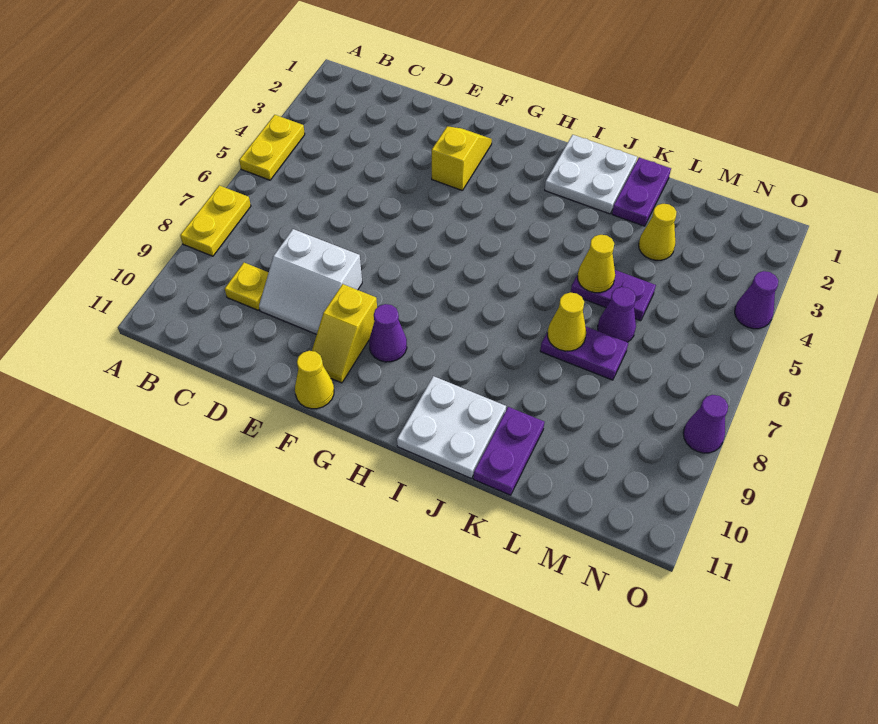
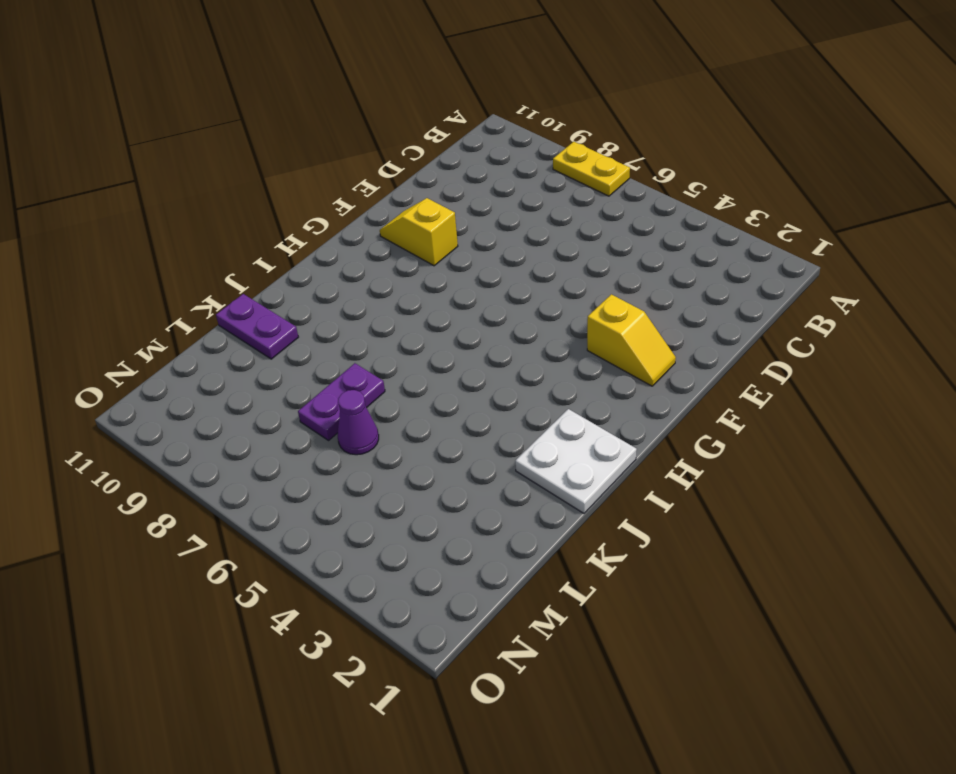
none -> yellow plate A4:A5 level 1
none -> yellow plate C9 level 1
none -> white slope D8:E9 level 1 top 8

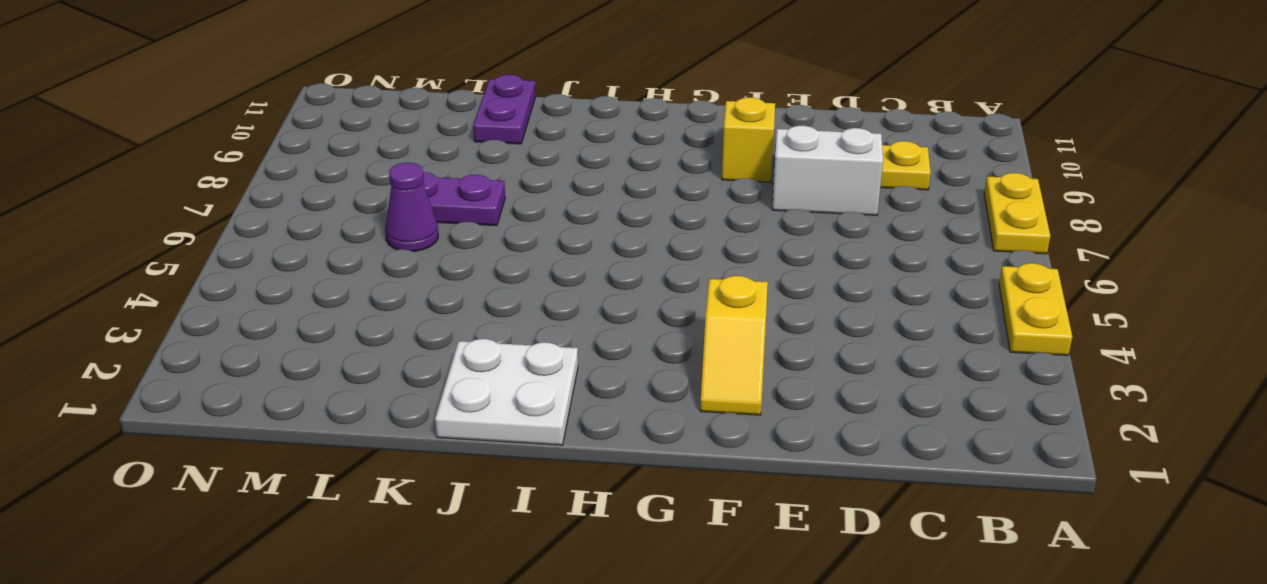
none -> yellow cone F11 level 1
none -> purple cone G9 level 1
none -> white plate I10:J11 level 1

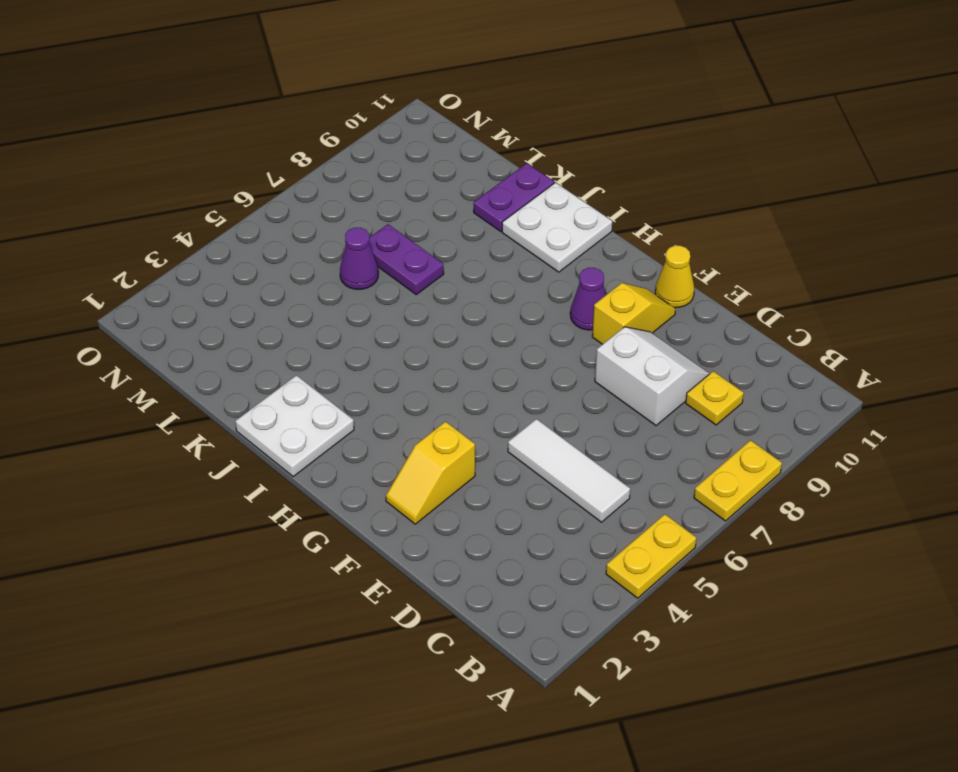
white tile C5:E5 level 1 -> none
none -> purple plate K1:K2 level 1
none -> purple plate K5:L5 level 1
none -> yellow cone L3 level 1

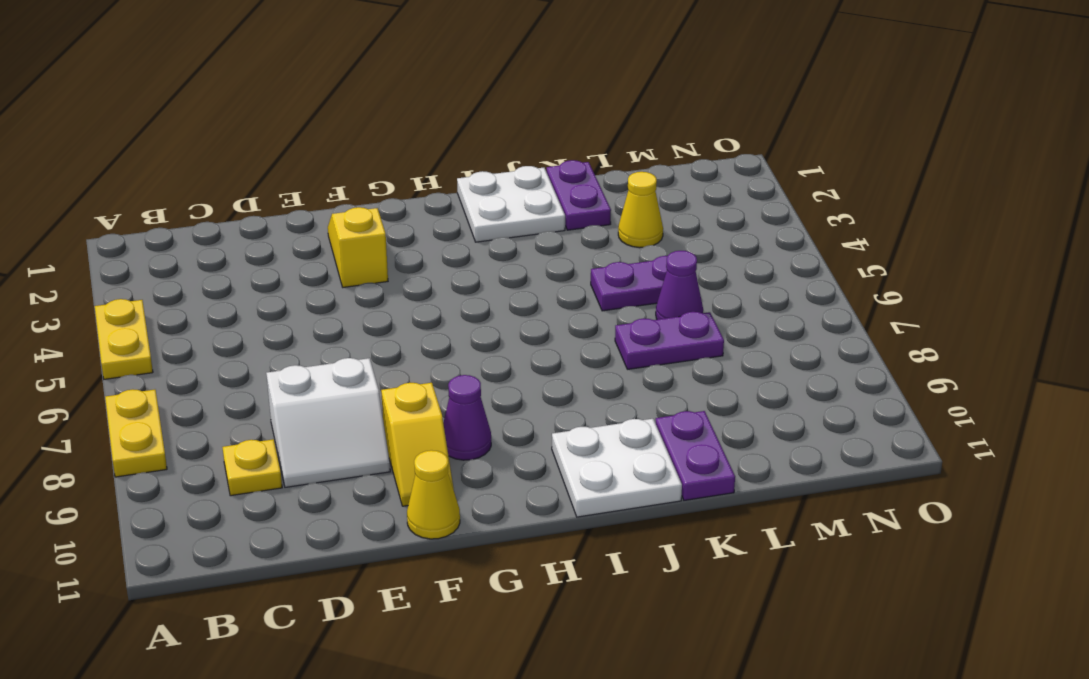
none -> purple cone O4 level 1
none -> purple cone O8 level 1
none -> yellow cone K5 level 2

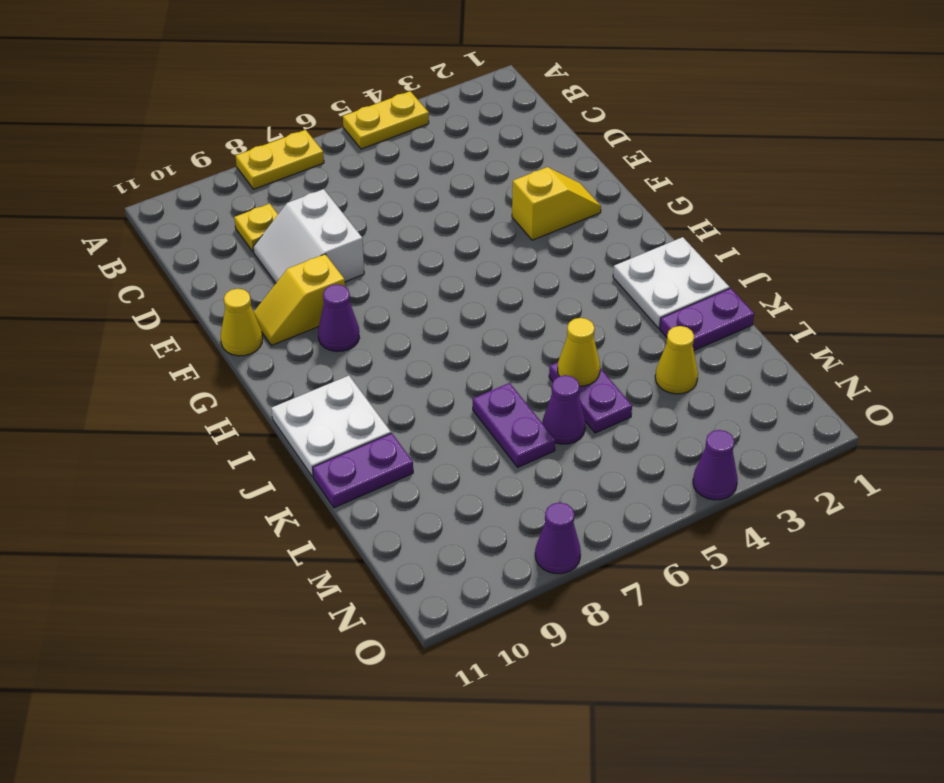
none -> yellow cone K7 level 2

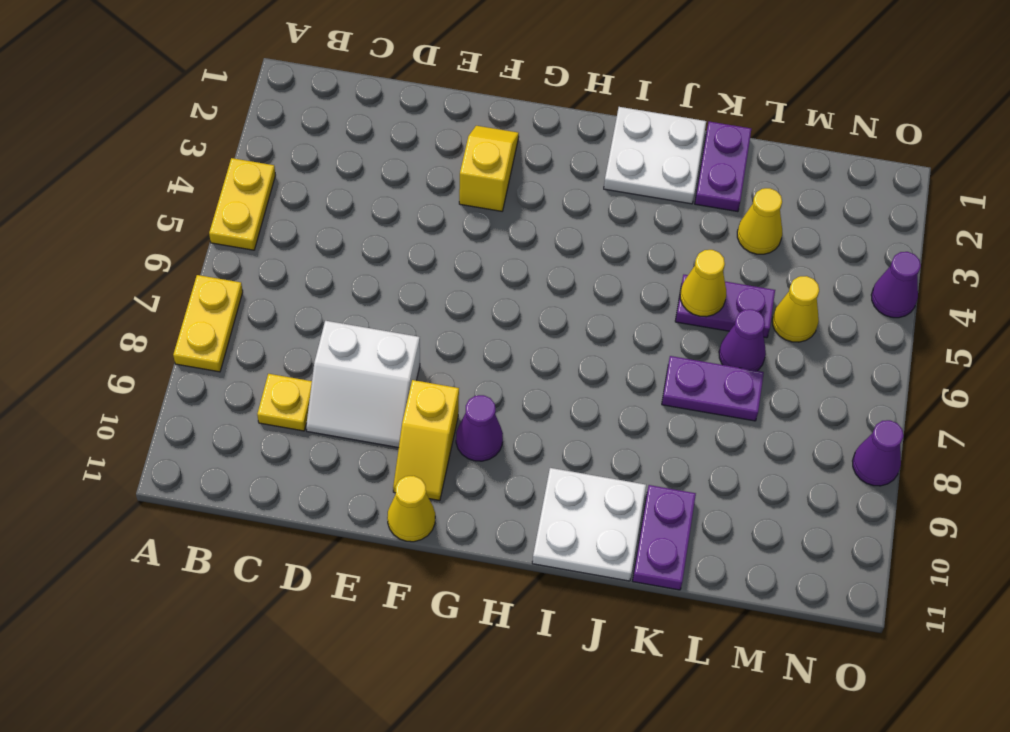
yellow cone M5 level 1 -> yellow cone K7 level 2

